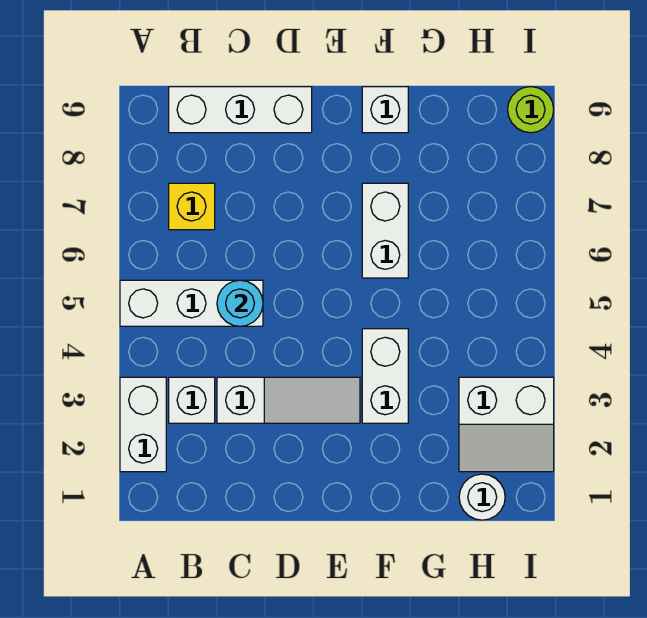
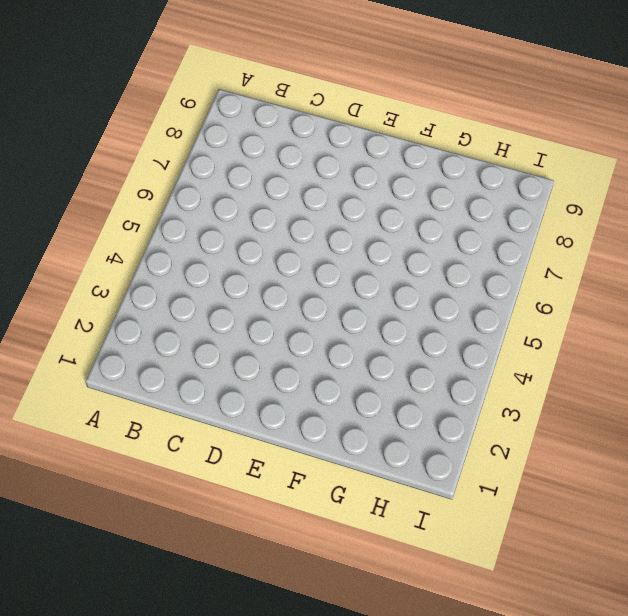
none -> white brick A2:A3 level 1
none -> white brick A5:C5 level 1
none -> white brick B3 level 1

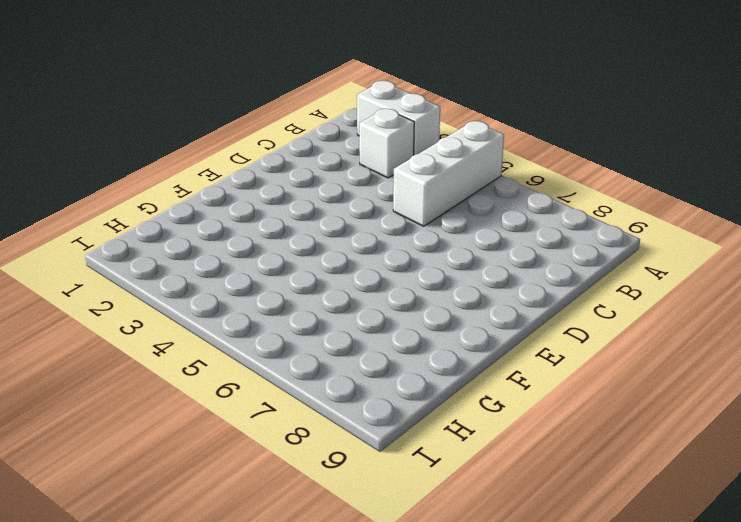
none -> yellow brick B7 level 1
none -> white brick B9:D9 level 1
none -> white slope C3:E3 level 1 top C

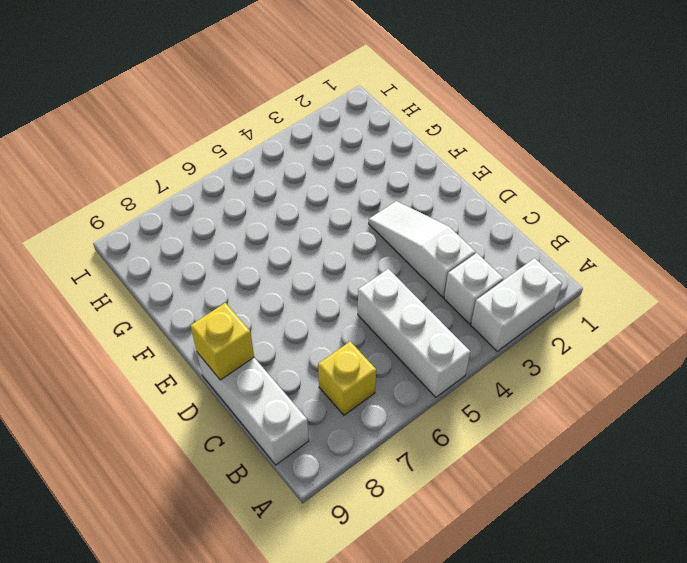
yellow brick D9 level 2 -> none
none -> white brick F3:F4 level 1
none -> white brick F6:F7 level 1
none -> white brick F9 level 1

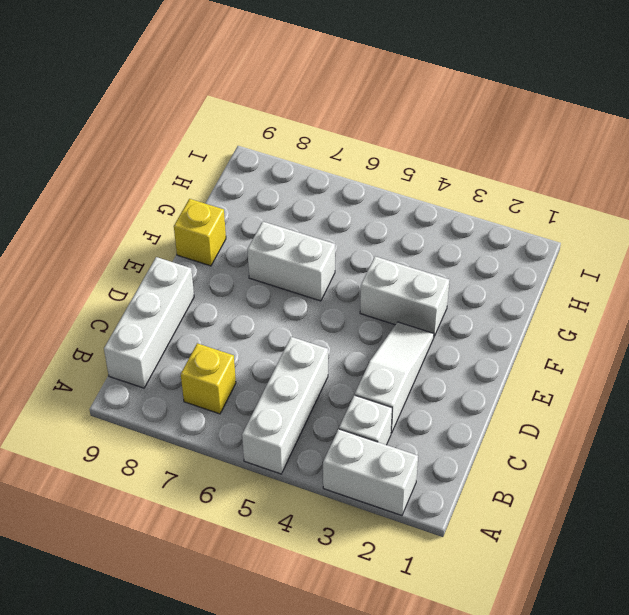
yellow brick F9 level 1 -> white brick F9 level 1
none -> white round brick H1 level 1
none -> white slope H2:I3 level 1 top 3
none -> lime round brick I9 level 1

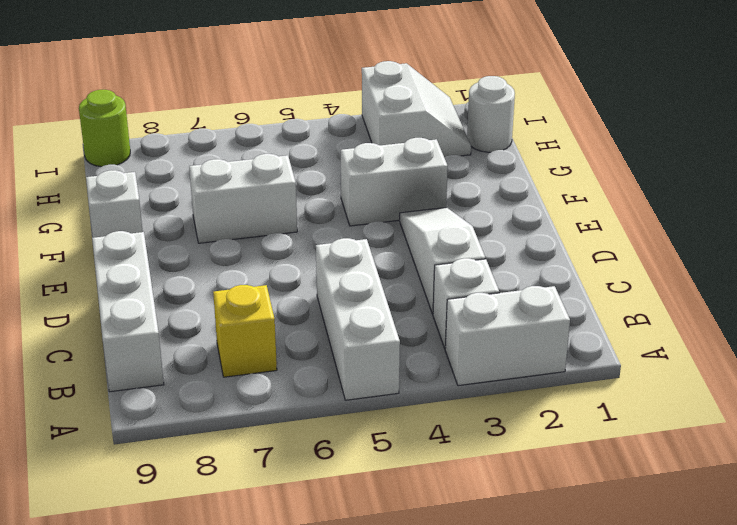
none -> cyan round brick C5 level 2

